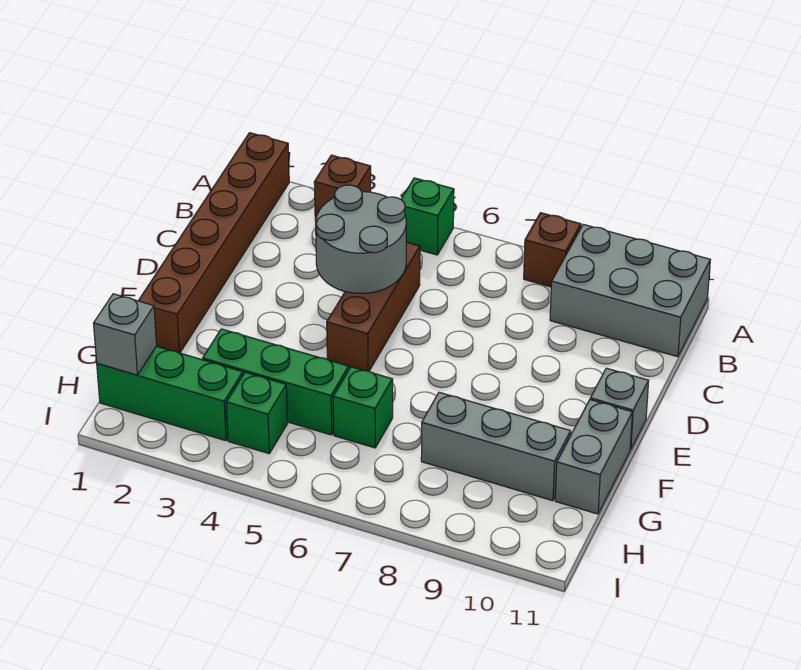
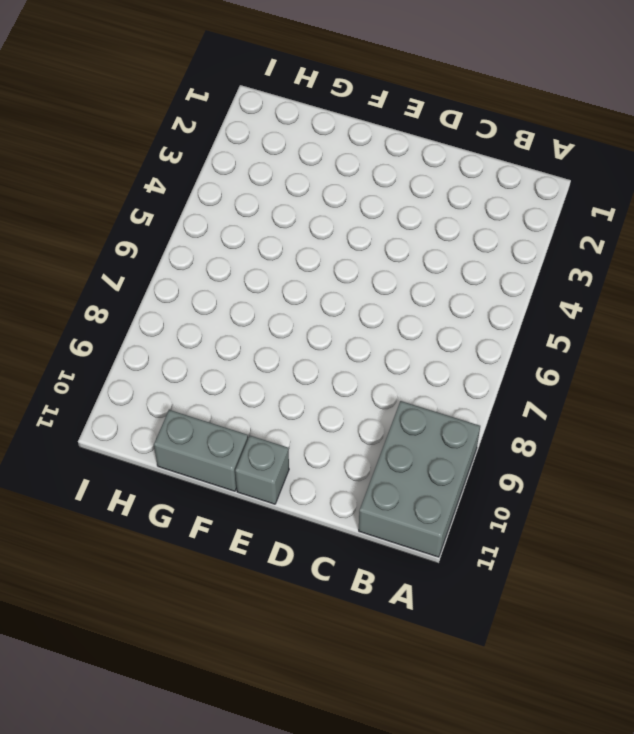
none -> brown brick A1:F1 level 1
none -> brown brick A3 level 1
none -> green brick A5 level 1

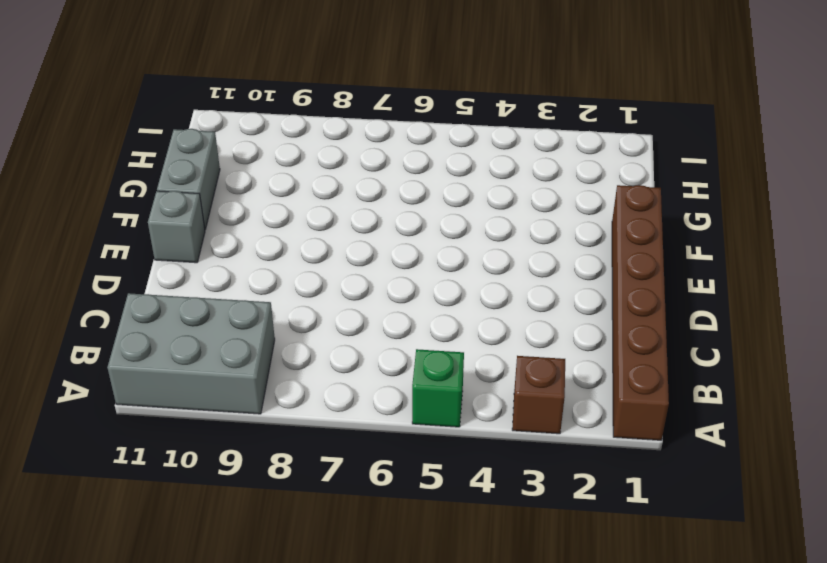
none -> brown brick A8 level 1
none -> brown brick C5:E5 level 1
none -> green brick G3:G5 level 1

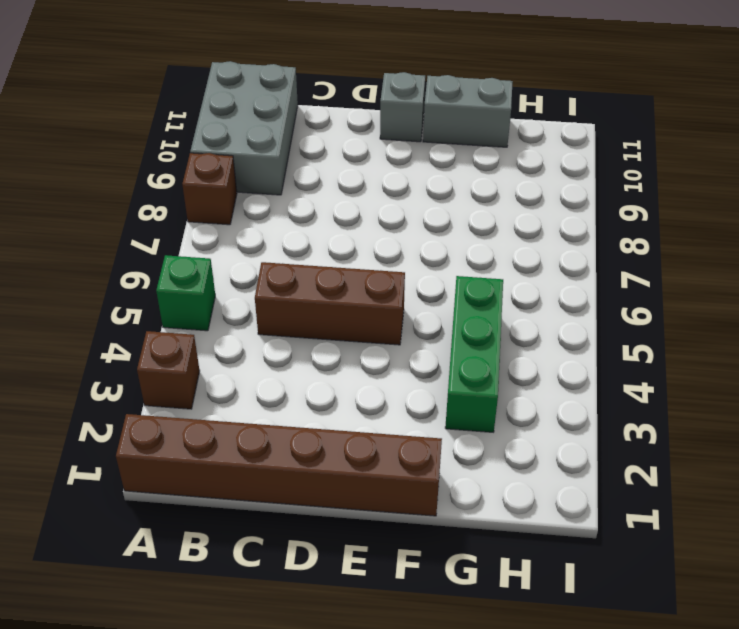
none -> green brick G6 level 1
none -> grey brick G8:G10 level 1
none -> green brick H1:H3 level 1

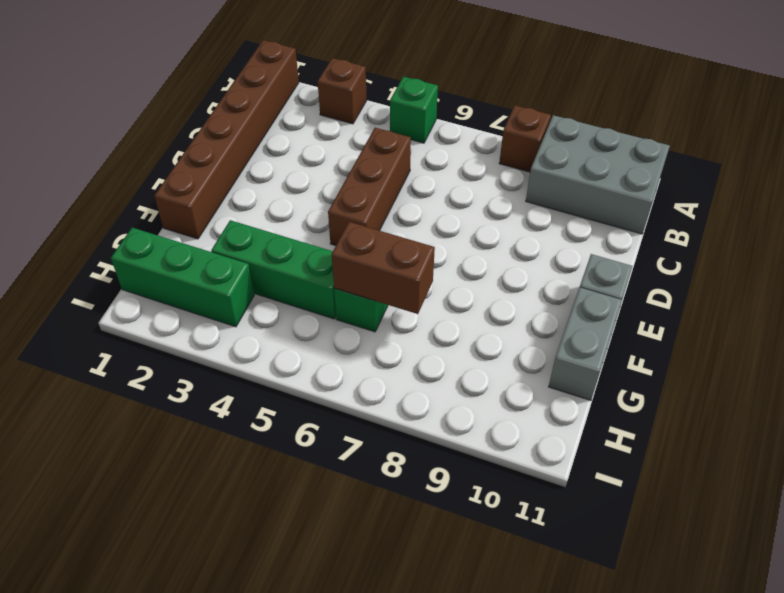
brown brick G6:G7 level 2 -> none
none -> grey brick G8:G10 level 1
none -> green brick H4 level 1
none -> grey round brick C4:D5 level 2

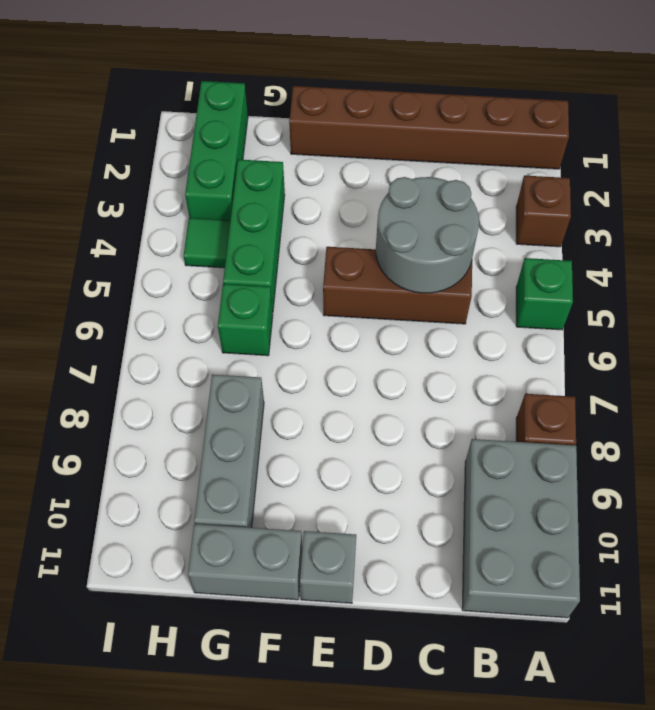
green tile H4 level 1 -> green brick H4 level 1
none -> grey brick H1 level 2

